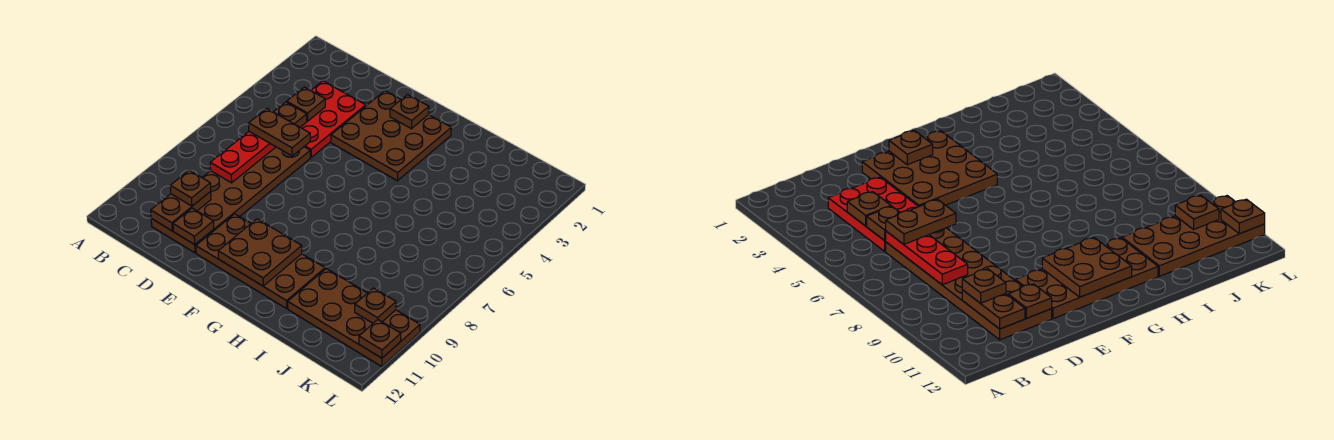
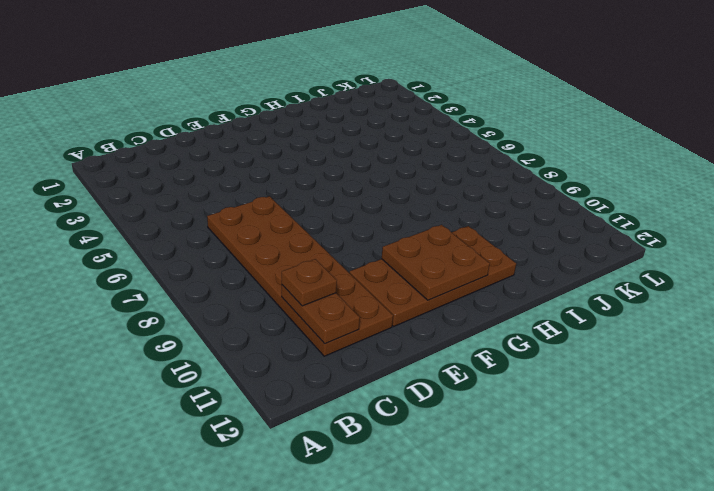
none -> red plate C3:D5 level 1
none -> brown plate E2:G4 level 1
none -> brown plate I10:L11 level 1

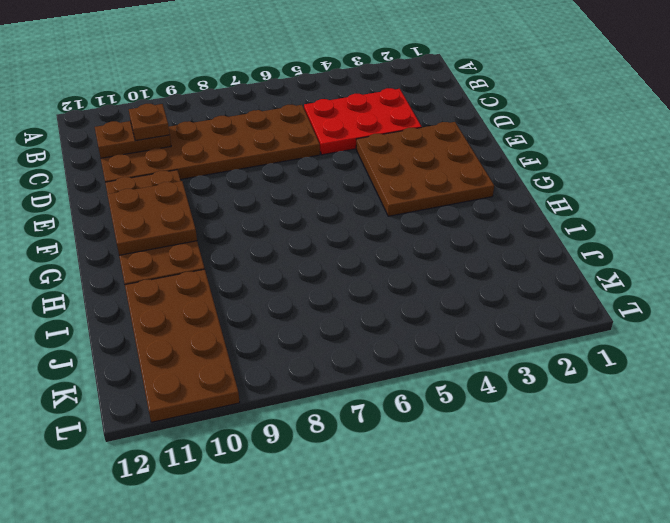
none -> brown plate C4 level 2
none -> brown plate C5 level 2
none -> red plate C6:C8 level 2

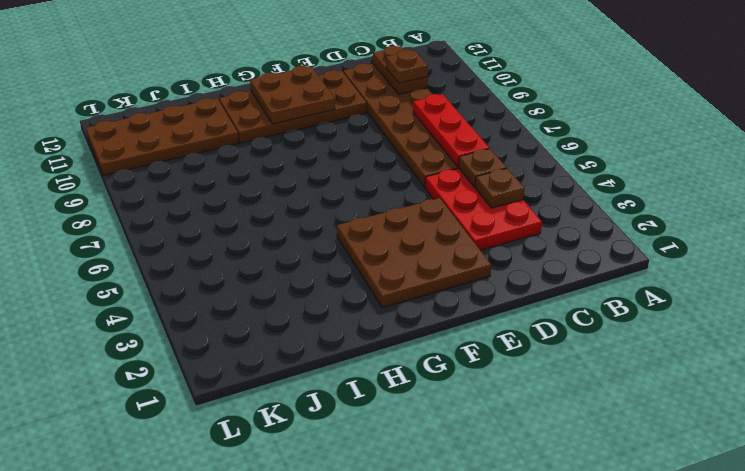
none -> brown plate D11 level 2
none -> brown plate F2 level 2
none -> brown plate K10 level 2

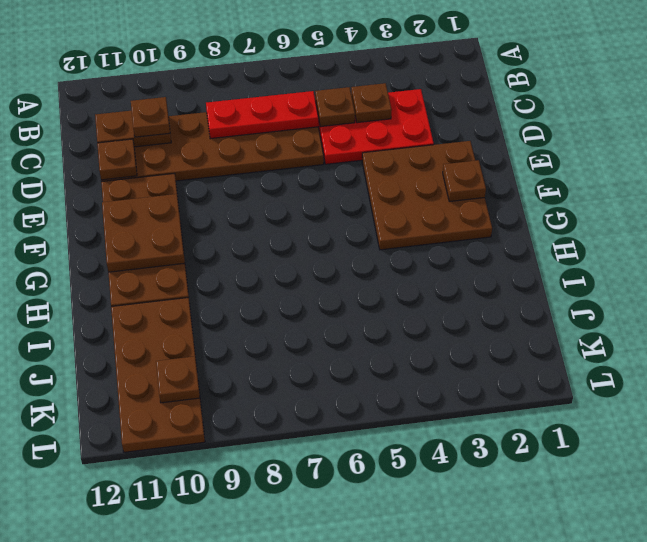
none -> brown plate L11 level 2
none -> brown plate C6:D6 level 3

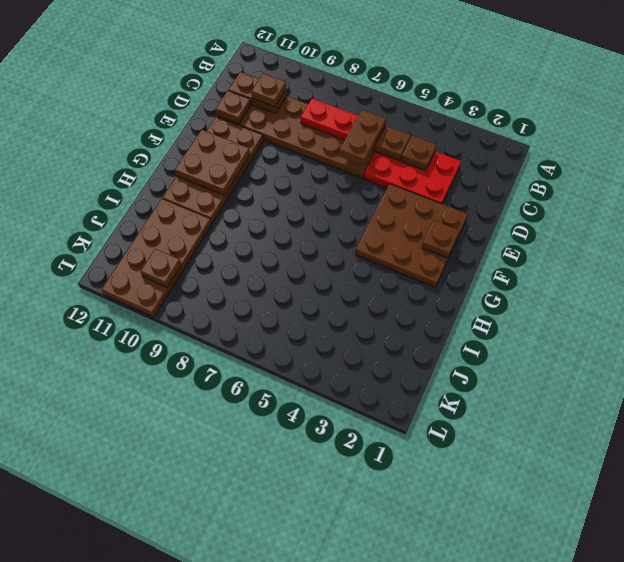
none -> brown plate L11 level 2

